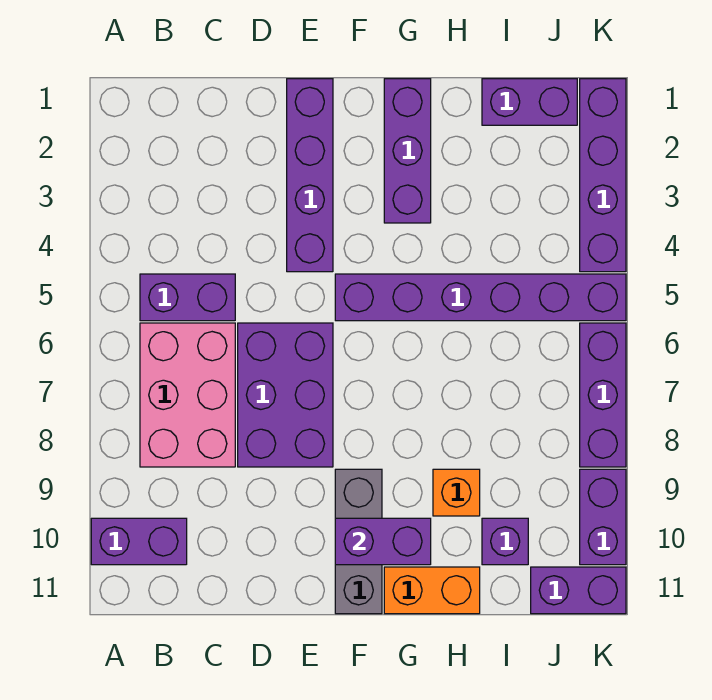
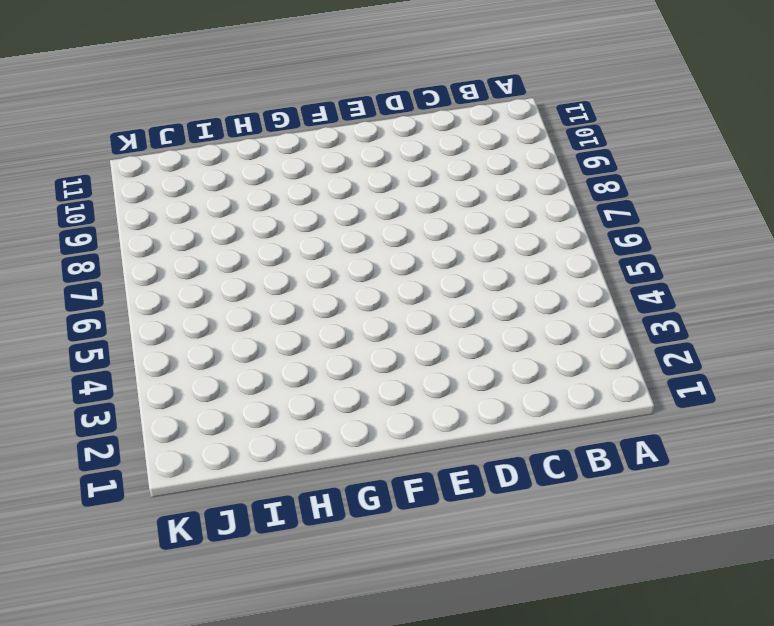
none -> purple brick A10:B10 level 1
none -> purple brick B5:C5 level 1
none -> pink brick B6:C8 level 1

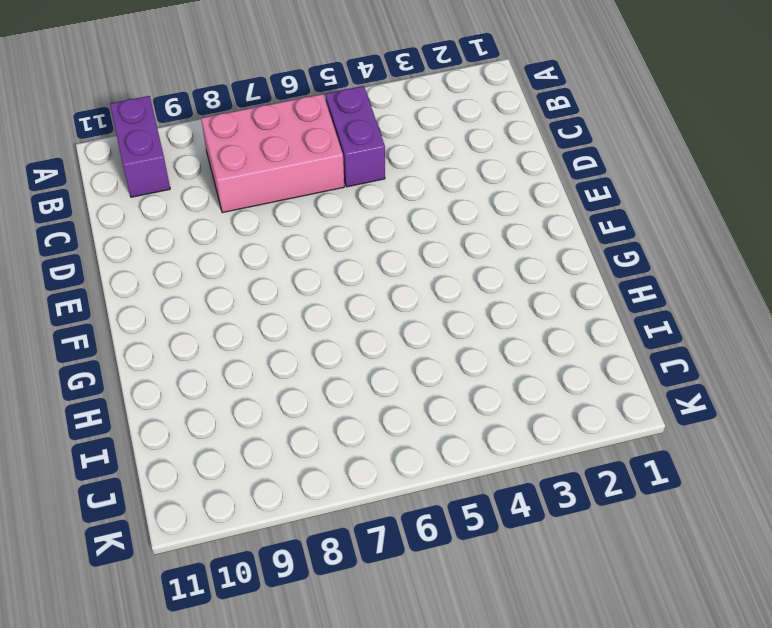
none -> purple brick D6:E8 level 1
none -> purple brick E1:E4 level 1
none -> purple brick F5:K5 level 1

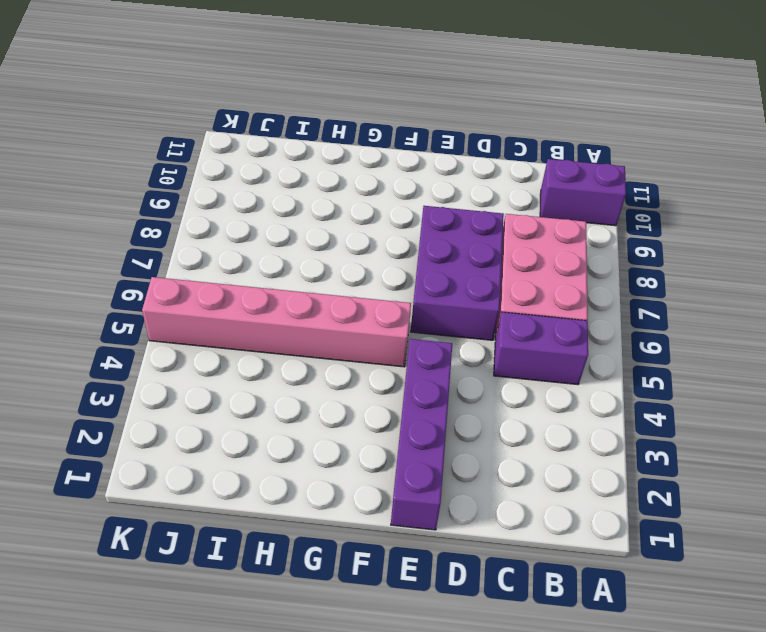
pink brick F5:K5 level 1 -> purple brick F5:K5 level 1
none -> grey brick F9:F11 level 1
none -> purple brick G1:G3 level 1
none -> orange brick G11:H11 level 1

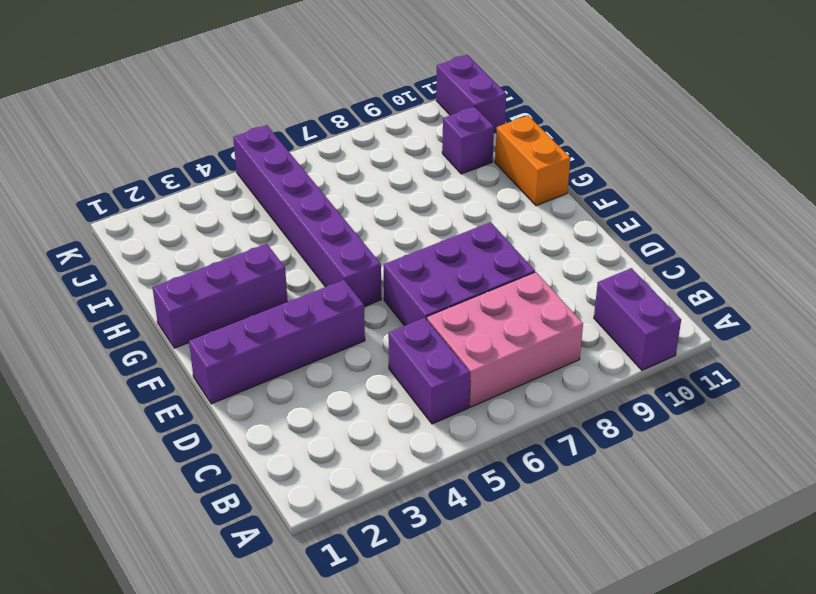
none -> grey brick F9:F11 level 1
none -> orange brick H9 level 1
none -> purple brick I1:J1 level 1

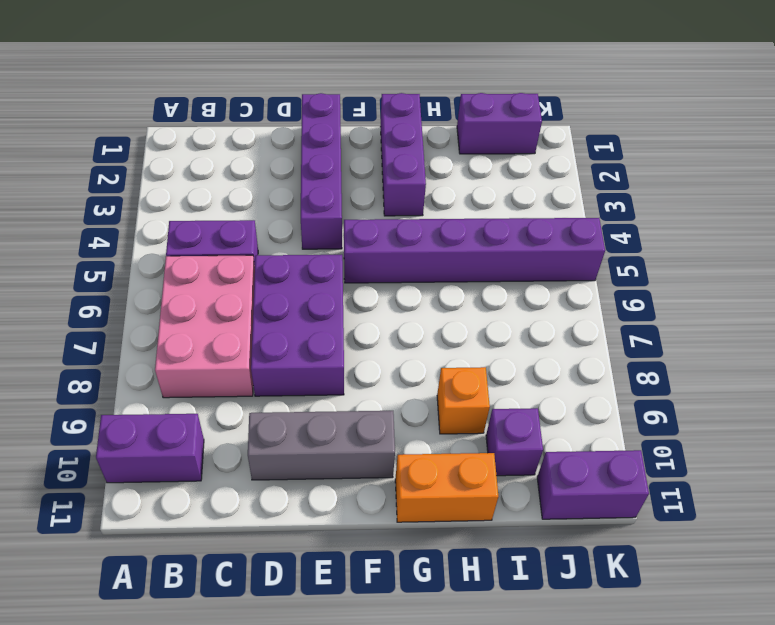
grey brick D10:F10 level 1 -> grey brick F9:F11 level 1
none -> purple brick K1:K4 level 1
none -> purple brick K6:K8 level 1
none -> purple brick K9:K10 level 1

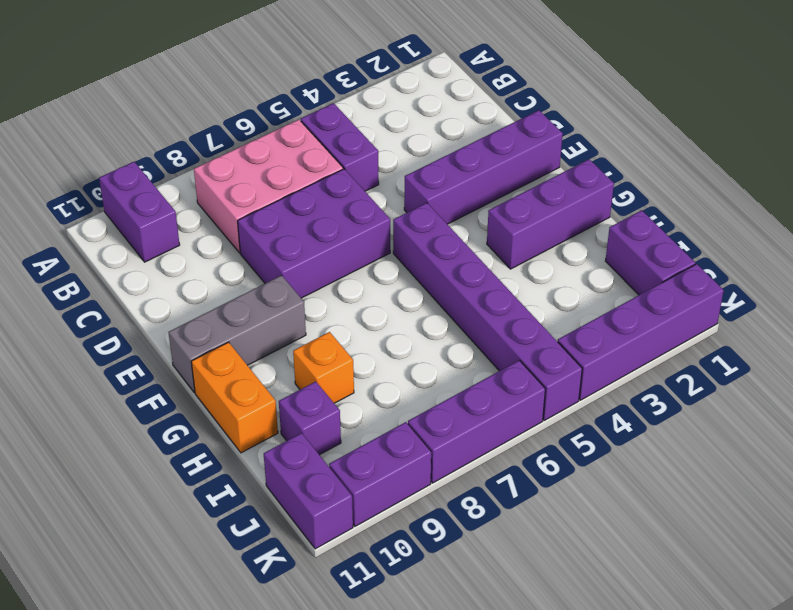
none -> purple brick F10:G10 level 2

